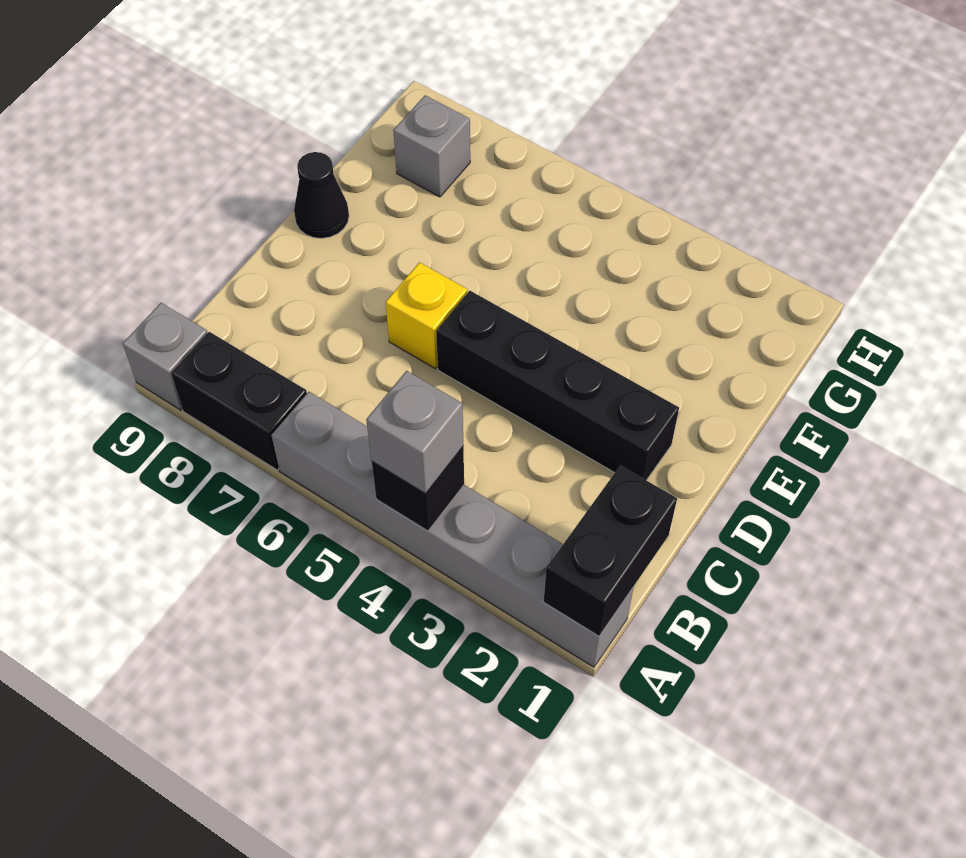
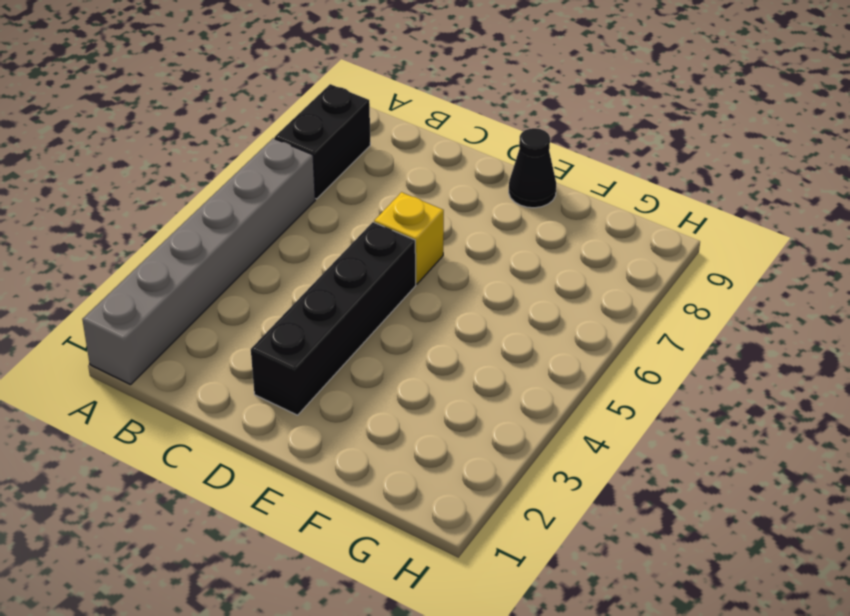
none -> grey brick A9 level 1
none -> grey brick G8 level 1

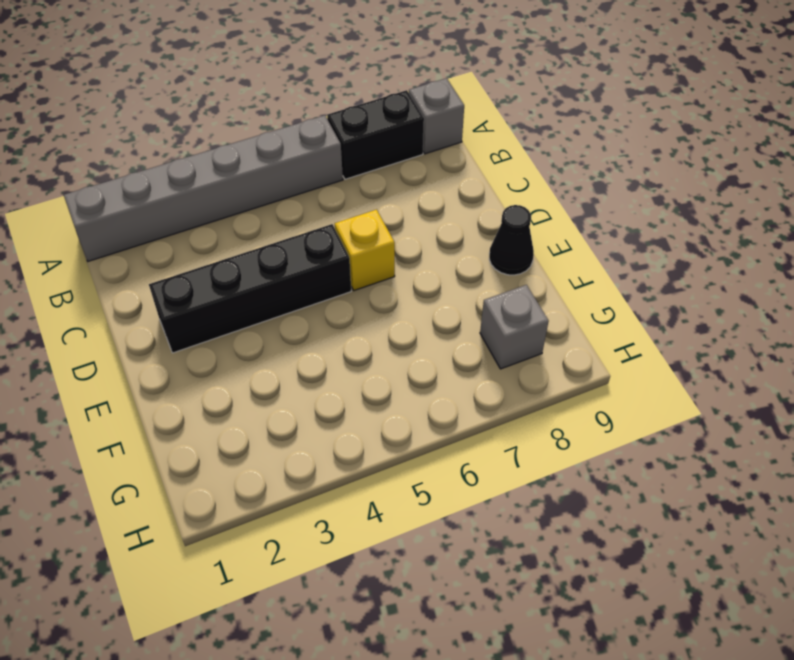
none -> black brick A1:B1 level 2
none -> black brick A4 level 2

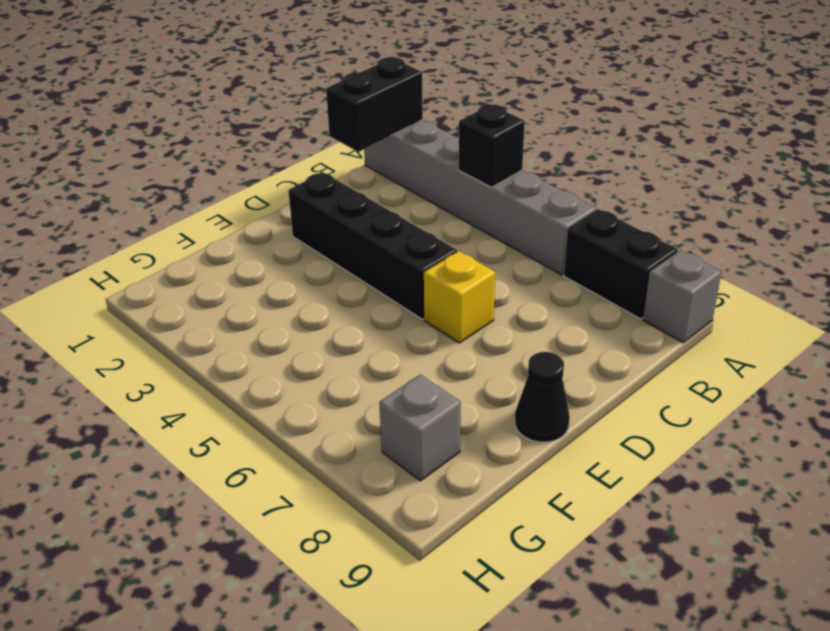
none -> grey brick A4 level 3

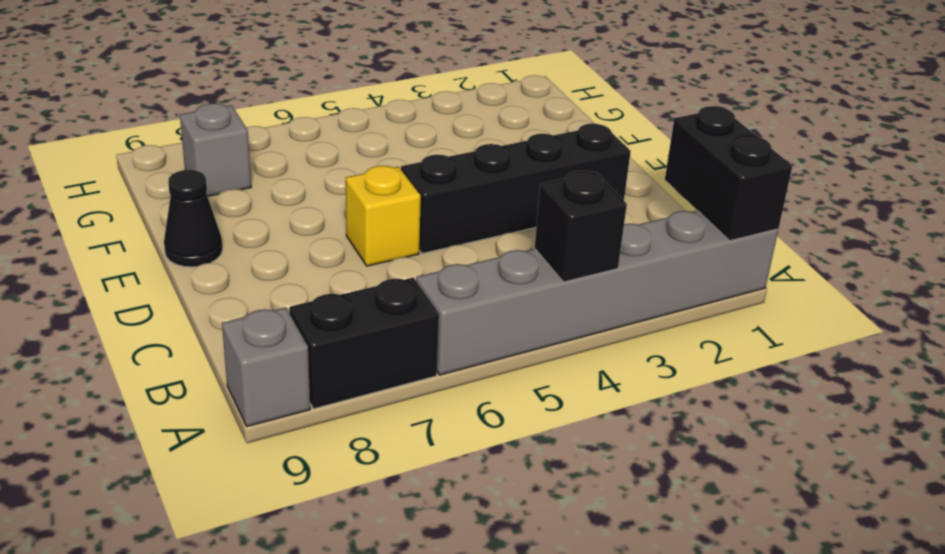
none -> grey brick A4 level 3

